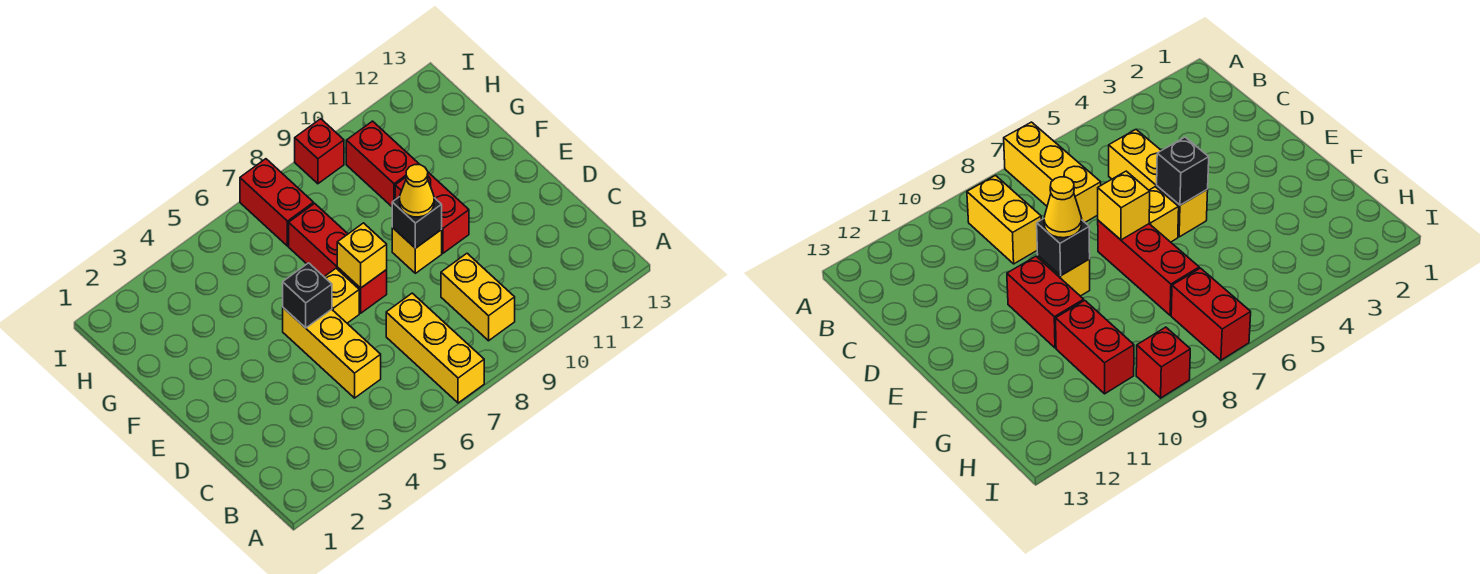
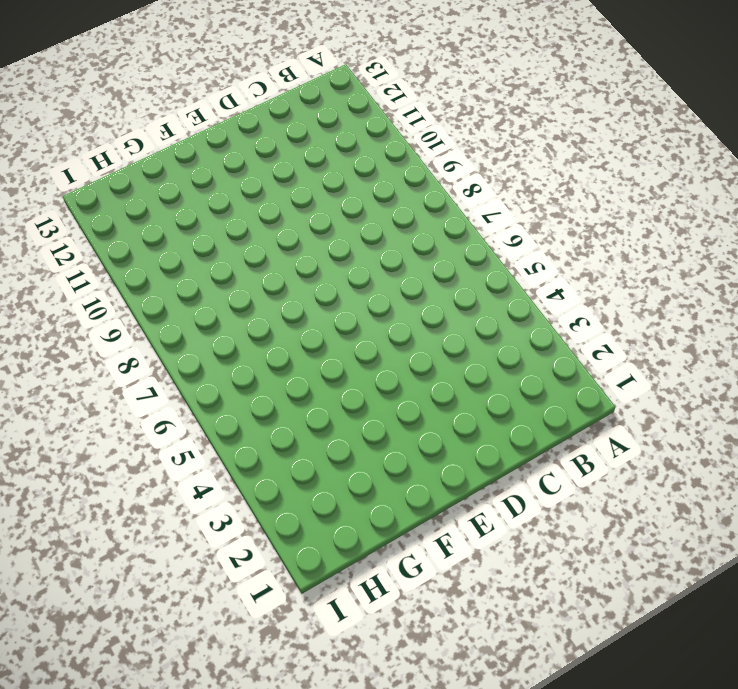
none -> yellow brick A7:C7 level 1
none -> yellow brick B9:C9 level 1
none -> yellow brick C5:E5 level 1

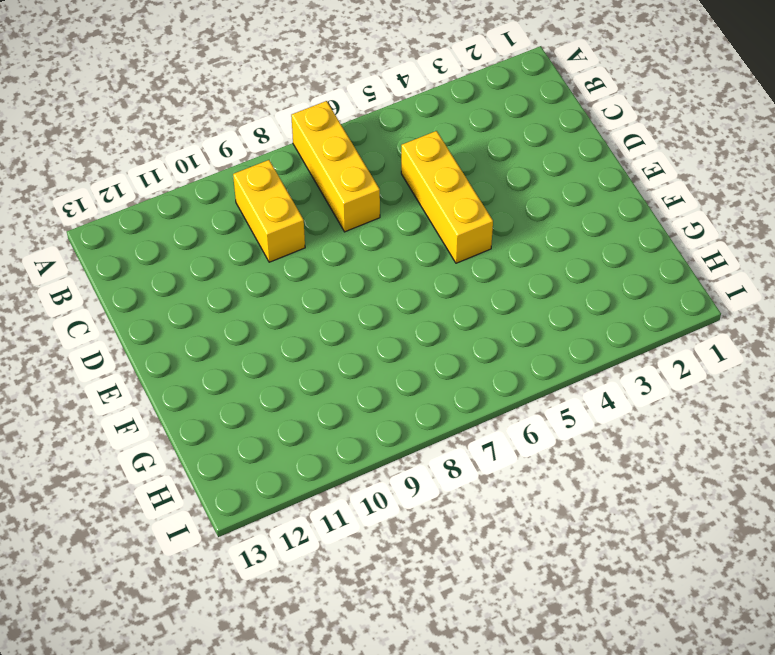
none -> yellow brick E6 level 1
none -> red brick E7:G7 level 1
none -> yellow brick E9 level 1

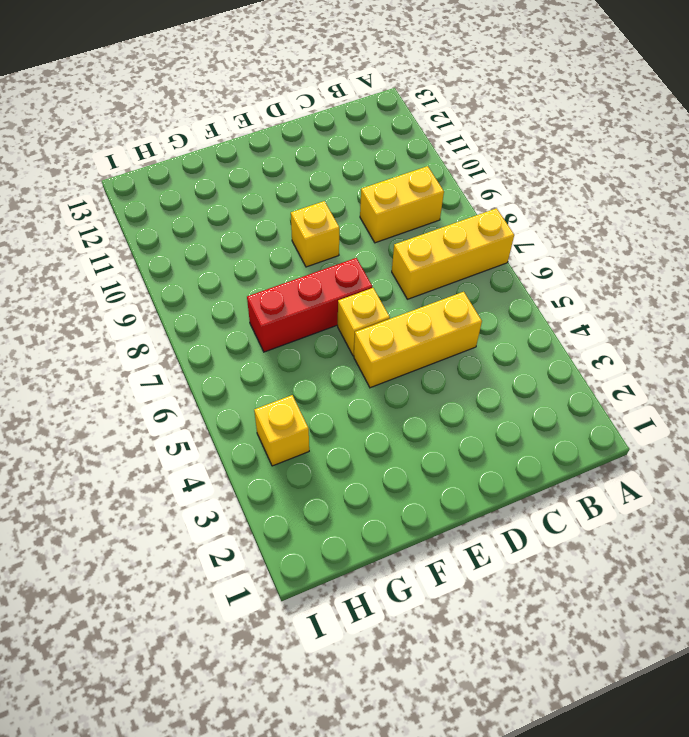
yellow brick H4 level 1 -> yellow brick E7 level 2
none -> red brick E10:F10 level 1
none -> red brick G10:H10 level 1
none -> red brick H7:I7 level 1

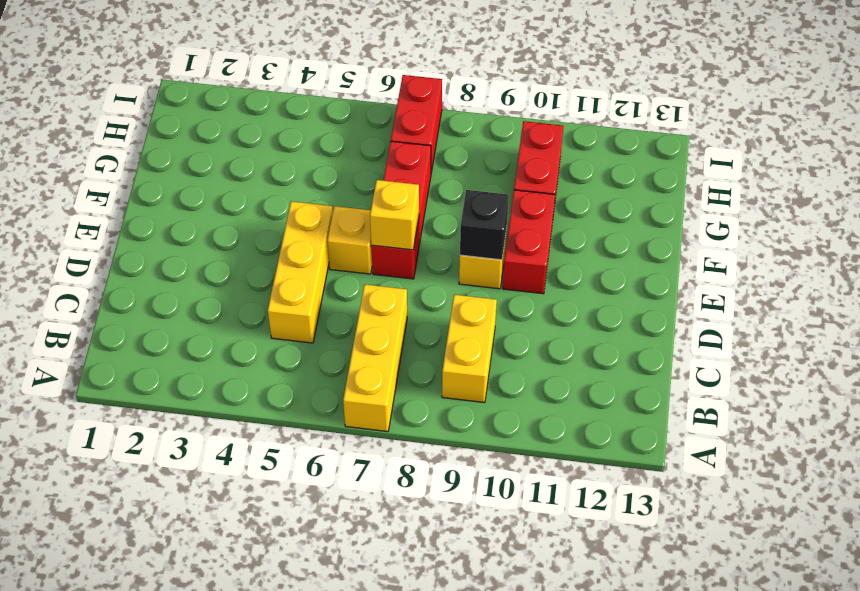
none -> red brick I9 level 1
none -> black brick E5 level 2
none -> yellow cone E9 level 3

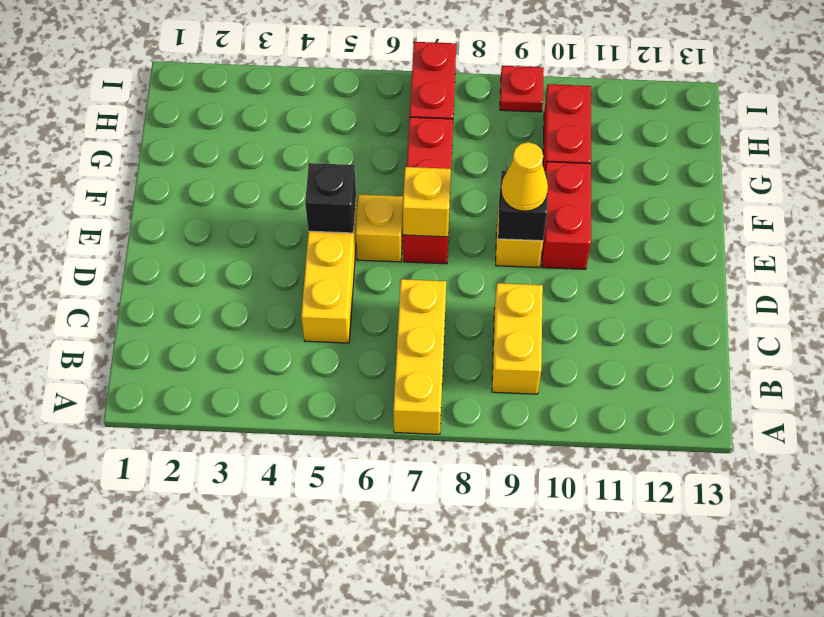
red plate I9 level 1 -> red brick I9 level 1

